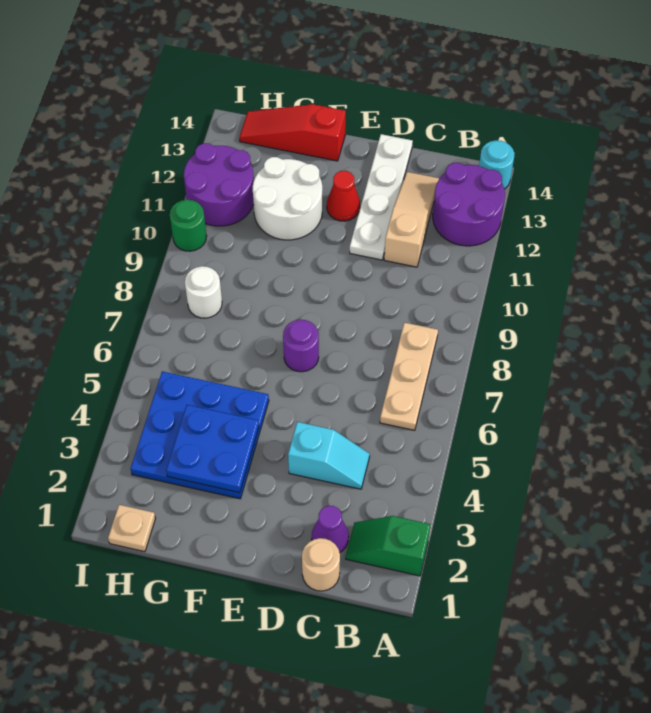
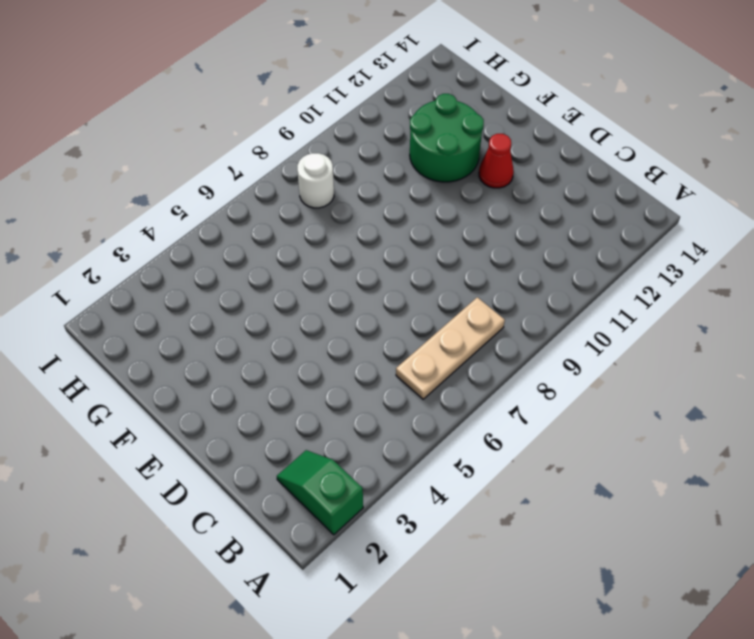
green round brick F11:G12 level 1 -> white round brick F11:G12 level 1
none -> purple round brick A12:B13 level 1
none -> cyan round brick A14 level 1
none -> tan round brick C1 level 1

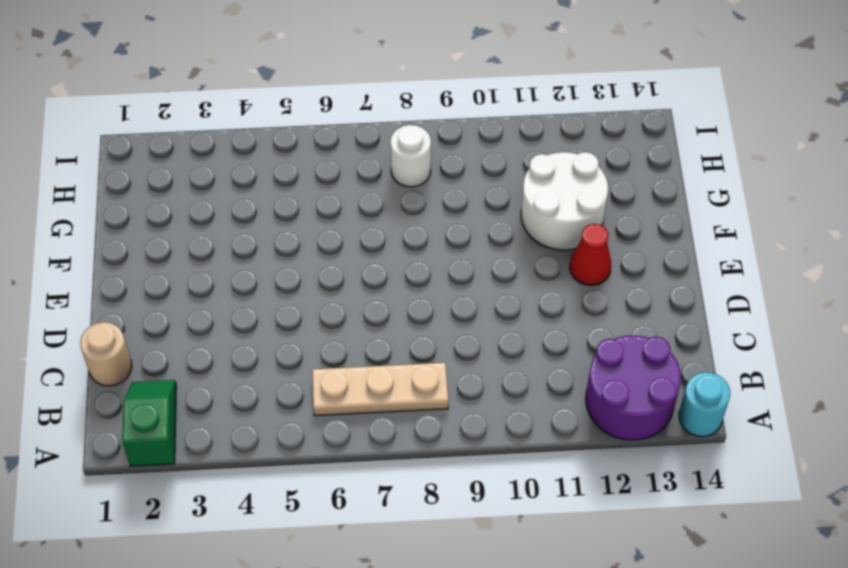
none -> purple cone C2 level 1
none -> cyan slope C4:D4 level 1 top D
none -> tan slope C11:C13 level 1 top 11

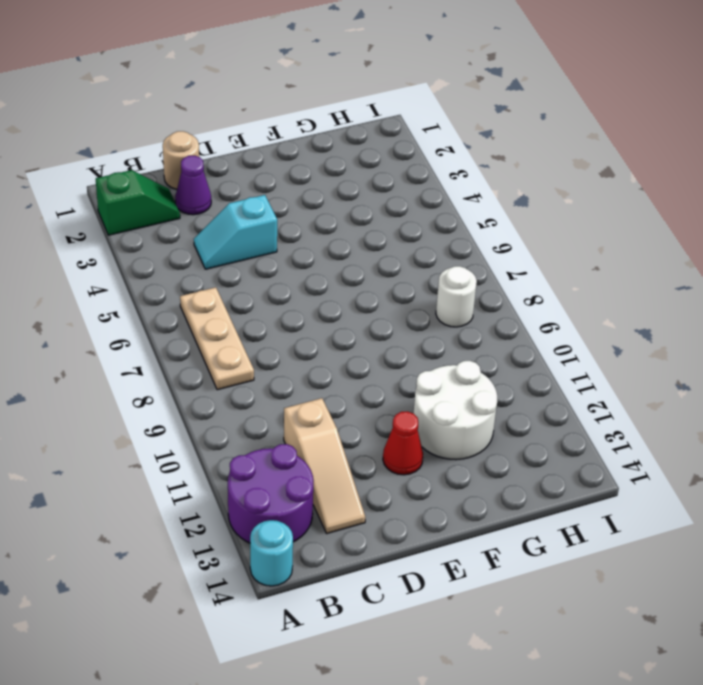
none -> white plate D11:D14 level 1
none -> purple round brick E7 level 1
none -> blue plate F3:H5 level 1

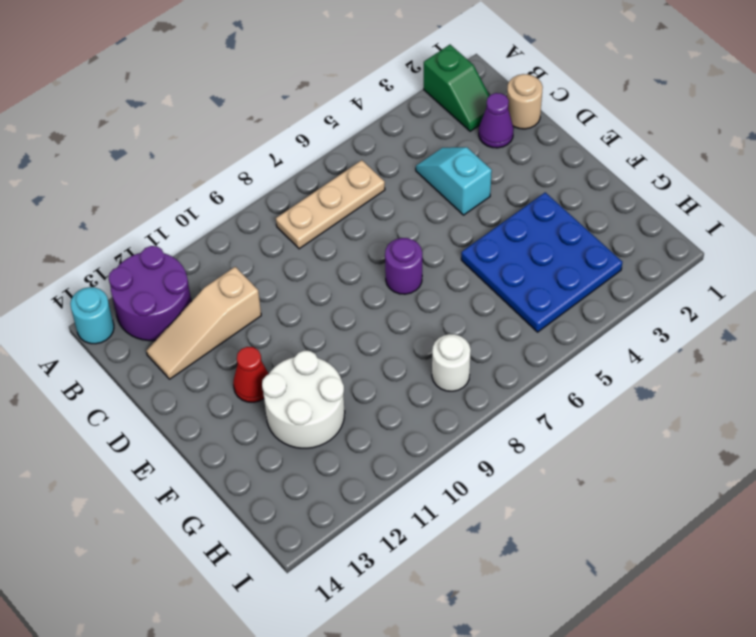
none -> white plate D11:D14 level 1
none -> red slope F14:H14 level 1 top F
none -> tan plate H1 level 1

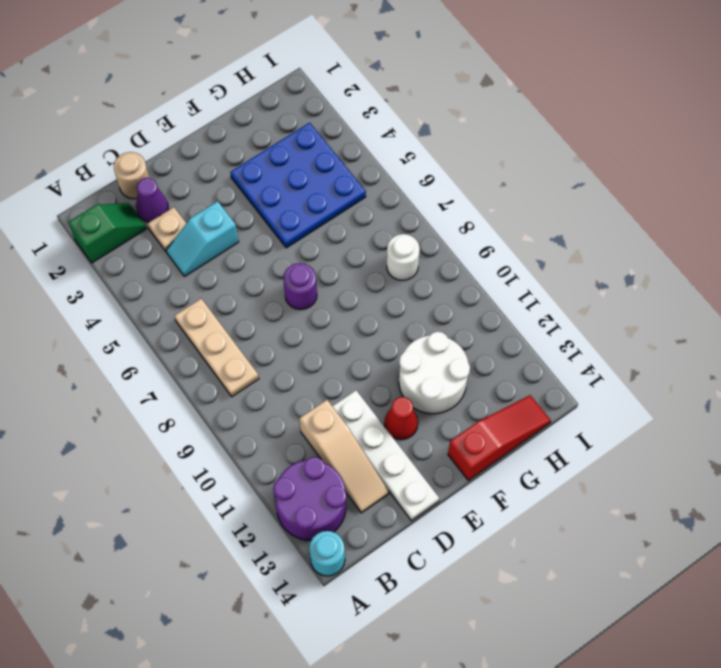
tan plate C3 level 1 -> tan plate H1 level 1
none -> purple round brick H11:I12 level 1
none -> green round brick I10 level 1
none -> blue plate F3:G4 level 2

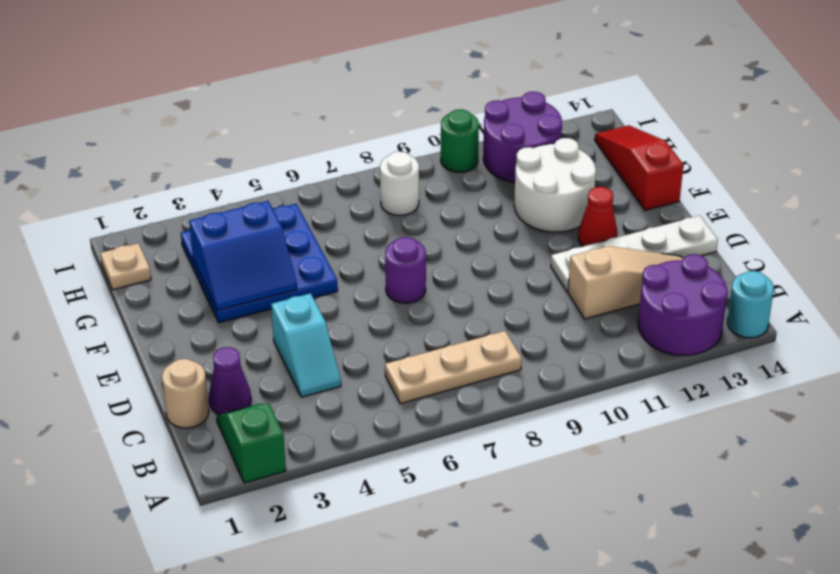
blue slope F3:G4 level 2 top G -> blue plate F3:G4 level 2

